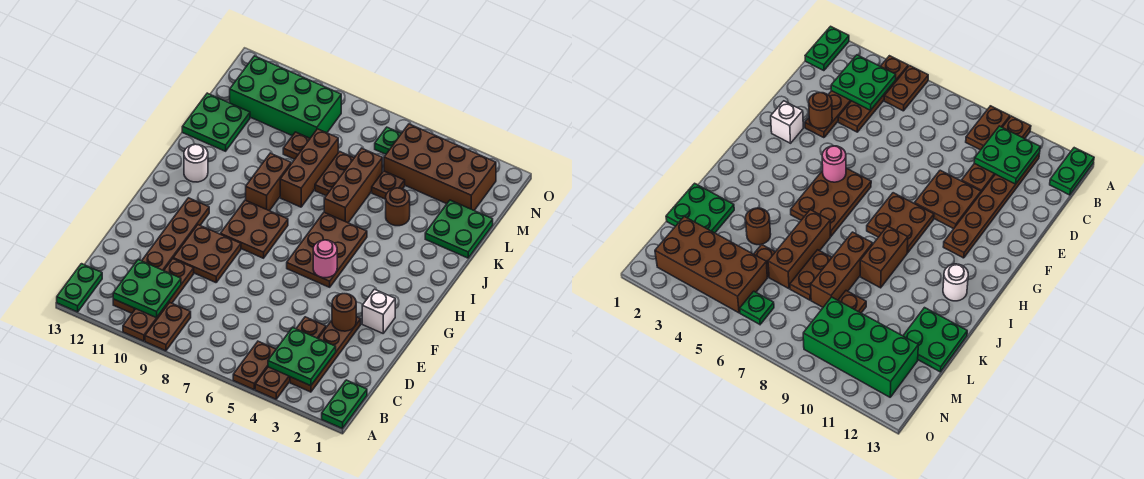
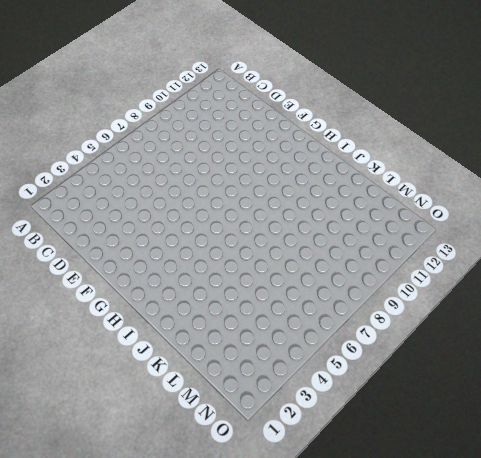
none -> green plate A1:B1 level 1
none -> brown plate A4:D4 level 1
none -> brown plate A5:B5 level 1

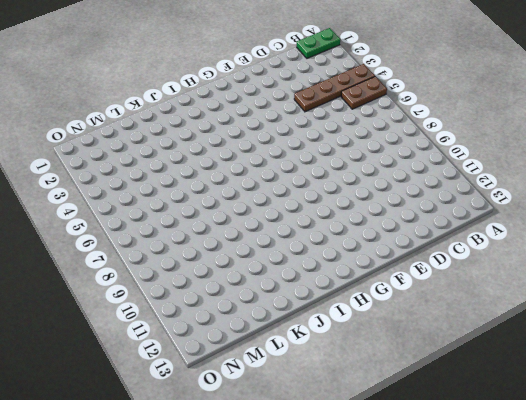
none -> brown plate A9:B9 level 1
none -> brown plate A10:D10 level 1
none -> green plate A13:B13 level 1

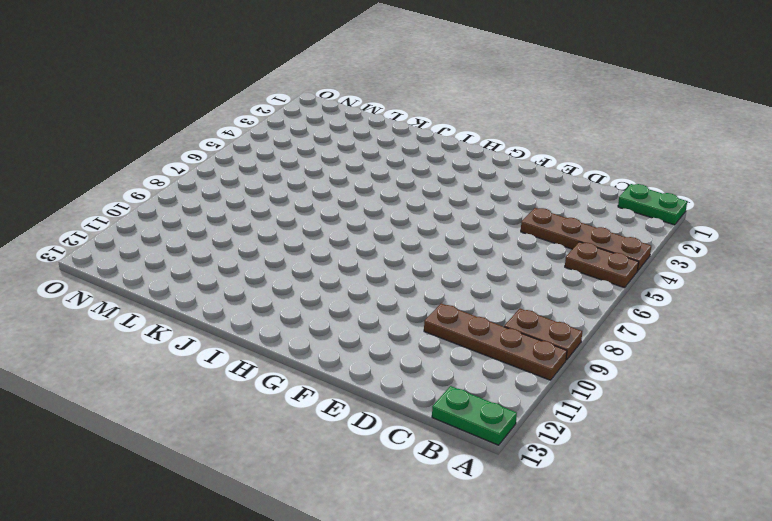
none -> brown plate B3:E3 level 1
none -> brown plate B11:G11 level 1
none -> brown plate E9:F10 level 1

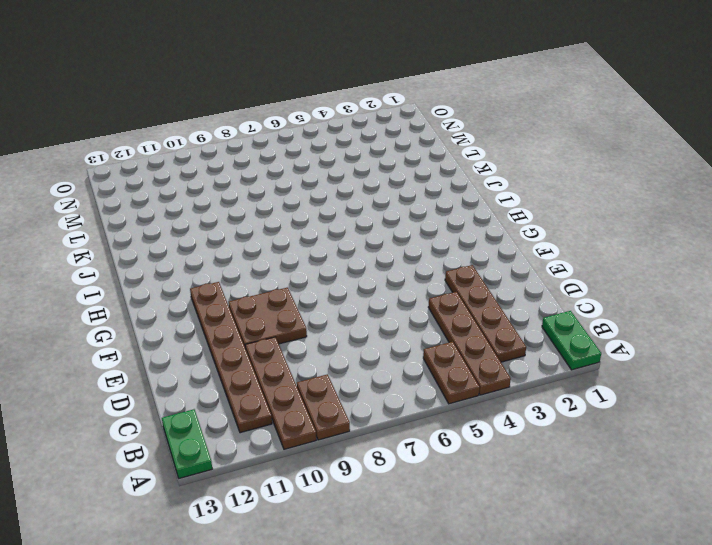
none -> white brick F2 level 1
none -> brown plate G5:I6 level 1
none -> brown plate G8:H9 level 1

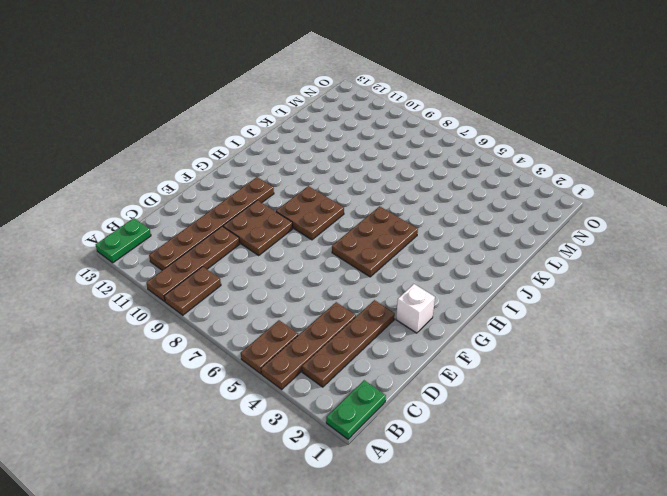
none -> brown brick I9:J9 level 1
none -> white round brick I12 level 1
none -> brown brick J6:L6 level 1

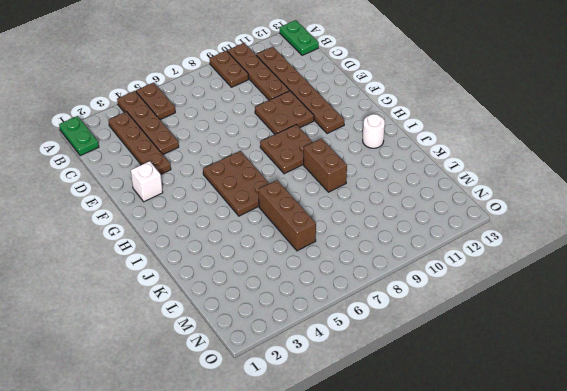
none -> brown brick J8:L8 level 1
none -> green plate K1:L2 level 1
none -> brown round brick K4 level 1

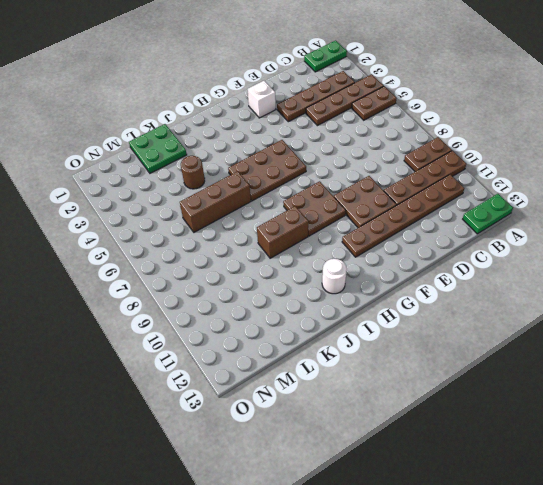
none -> brown brick J8:L8 level 1
none -> brown plate K7:L7 level 1
none -> green plate K12:L13 level 1

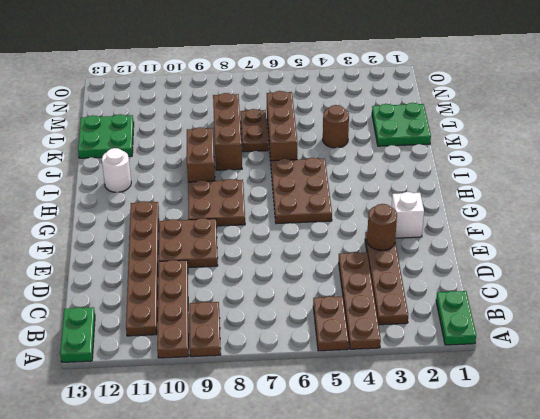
none -> brown plate L5 level 1
none -> brown plate L9 level 1
none -> brown brick M2:N5 level 1

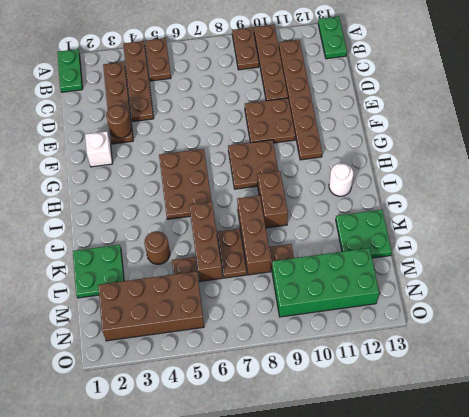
none -> green plate N6 level 1
none -> green plate B3:C4 level 2
none -> green plate B10:C11 level 2

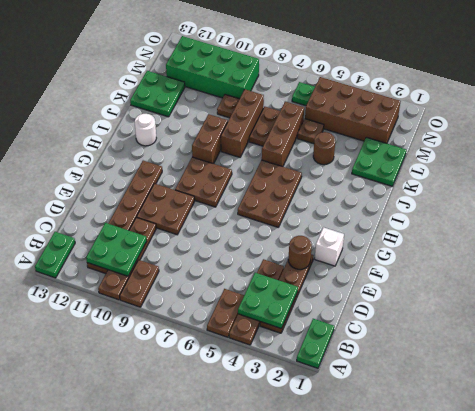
none -> pink round brick G5 level 2

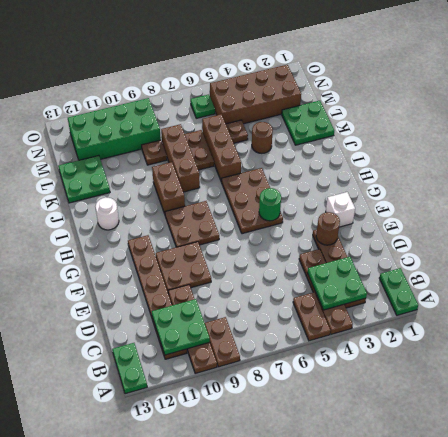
green round brick G5 level 2 -> pink round brick G5 level 2

